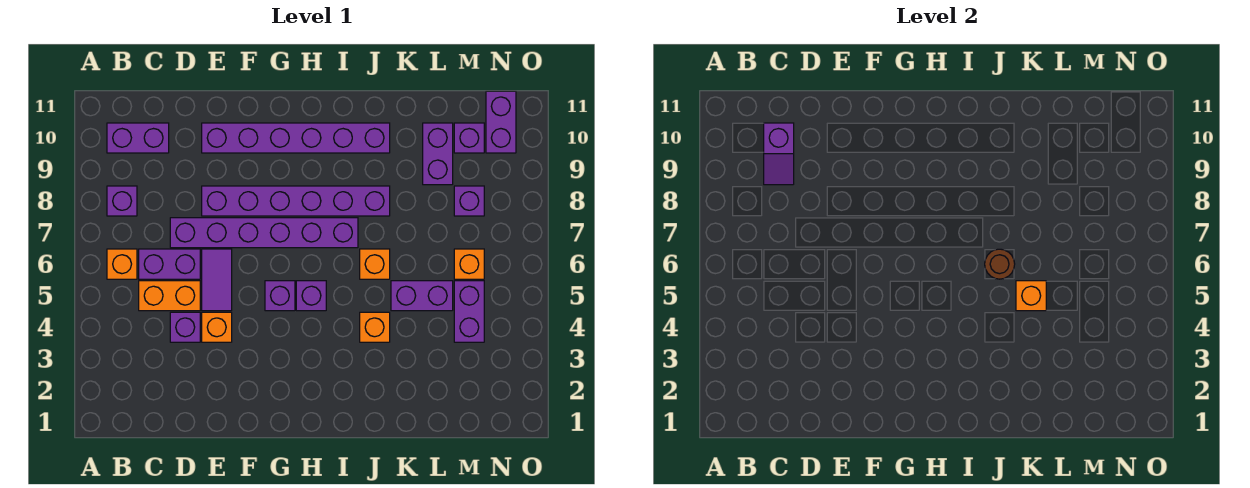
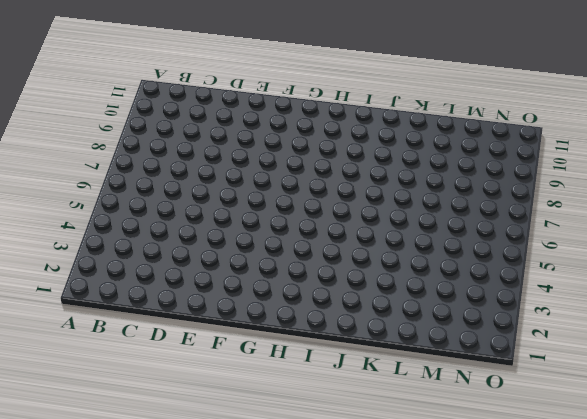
none -> orange brick B6 level 1
none -> purple brick B8 level 1
none -> purple brick B10:C10 level 1

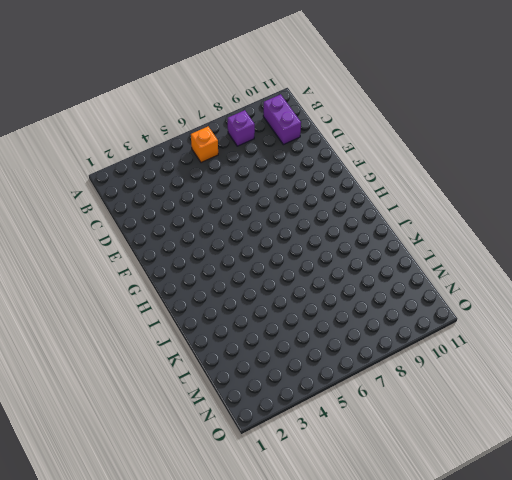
none -> orange brick C5:D5 level 1
none -> purple brick C6:D6 level 1
none -> purple brick D4 level 1

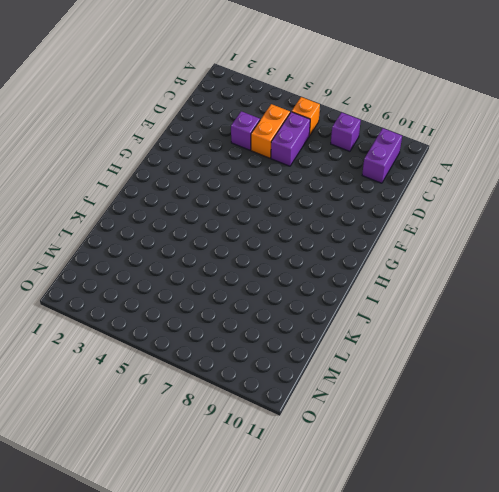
none -> purple brick D7:I7 level 1
none -> orange brick E4 level 1
none -> purple tile E5:E6 level 1

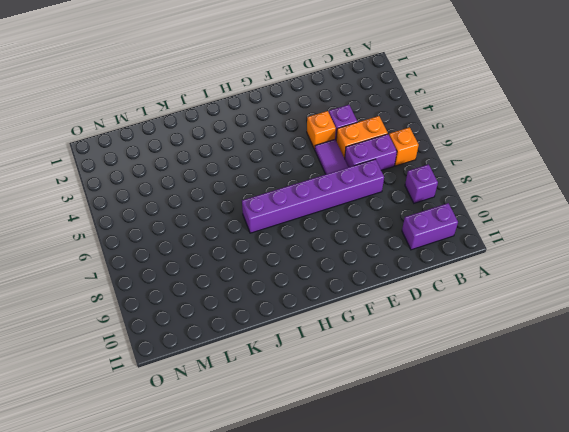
none -> purple brick E8:J8 level 1
none -> purple brick E10:J10 level 1
none -> purple brick G5 level 1

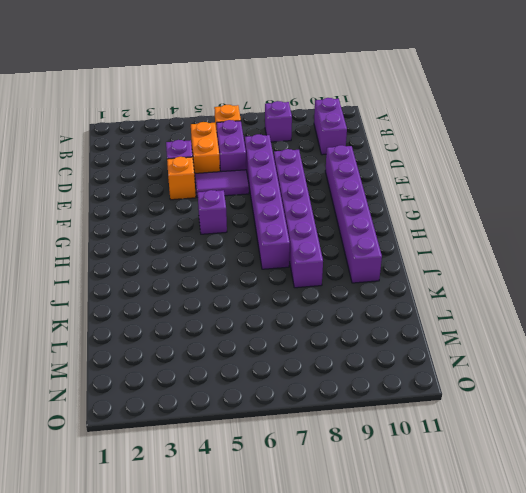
none -> purple brick H5 level 1
none -> orange brick J4 level 1
none -> orange brick J6 level 1

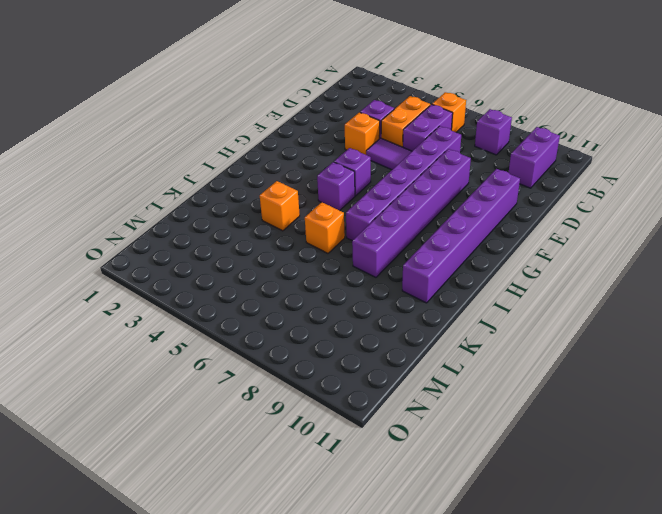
none -> purple brick K5:L5 level 1
none -> purple brick L9:L10 level 1
none -> purple brick M4:M5 level 1

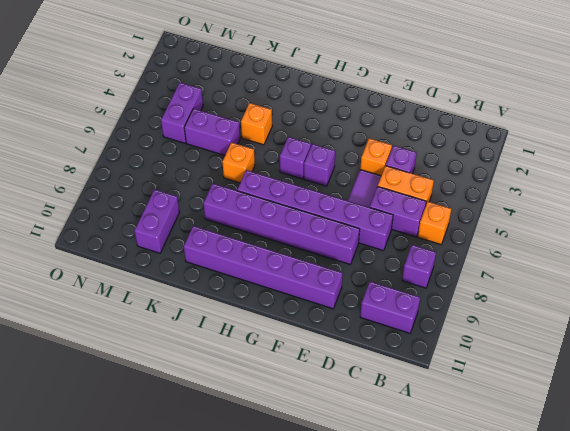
none -> orange brick M6 level 1
none -> purple brick M8 level 1
none -> purple brick M10 level 1

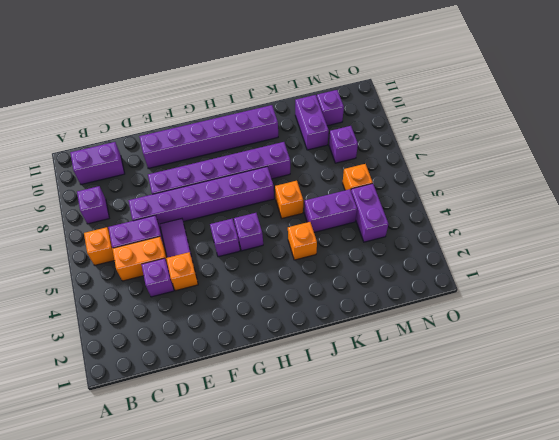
none -> purple brick N10:N11 level 1
none -> purple slope C9:C10 level 2 top 10
none -> brown round brick J6 level 2

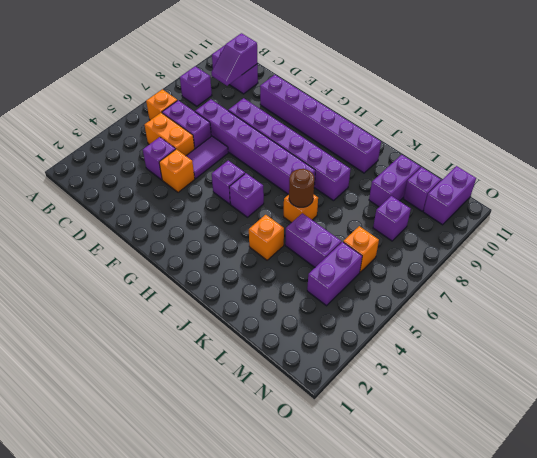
none -> orange brick K5 level 2

